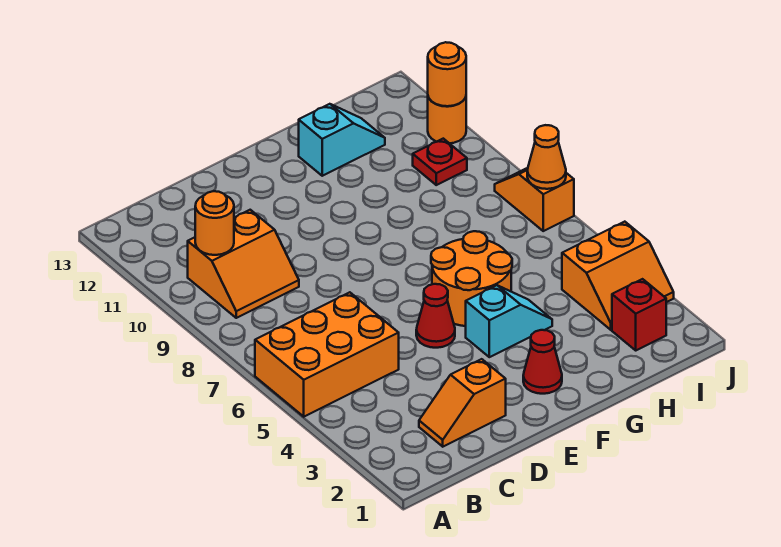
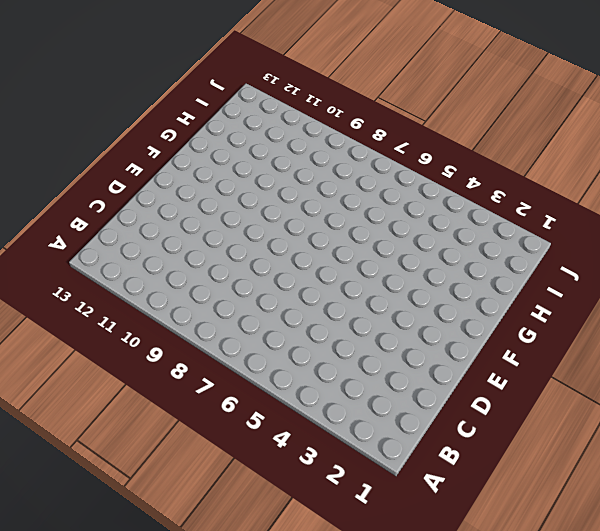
none -> orange brick A5:C6 level 1
none -> orange slope B9:C10 level 1 top 10
none -> orange slope C2:D2 level 1 top D

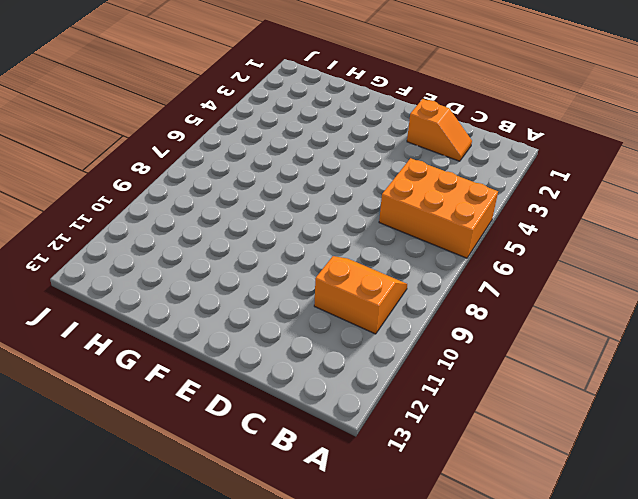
none -> red cone E5 level 1
none -> red cone F2 level 1
none -> cyan slope F4:G4 level 1 top F

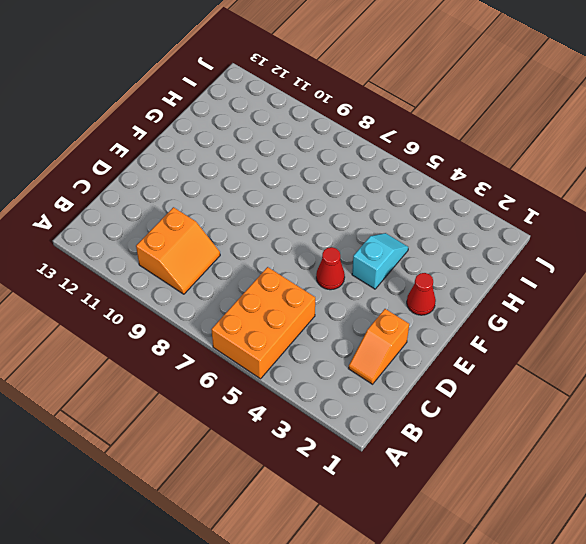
none -> orange round brick F5:G6 level 1
none -> cyan slope G12:H12 level 1 top G
none -> red brick I2 level 1

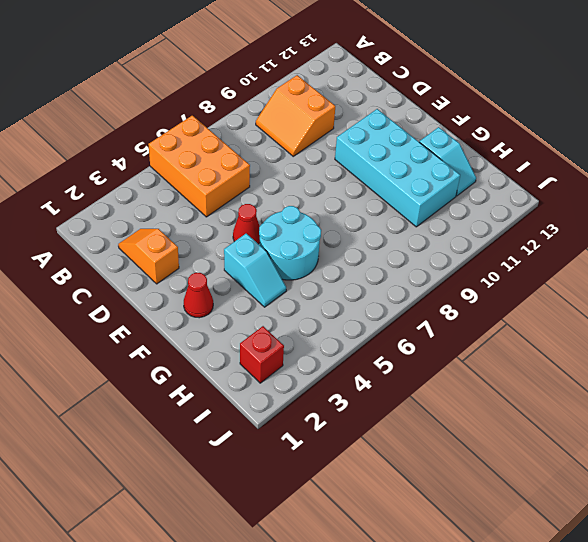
cyan brick E10:H11 level 1 -> none
cyan round brick F5:G6 level 1 -> orange round brick F5:G6 level 1
none -> orange slope I3:J4 level 1 top 4
none -> red plate I10 level 1
none -> orange slope J7:J8 level 1 top 7

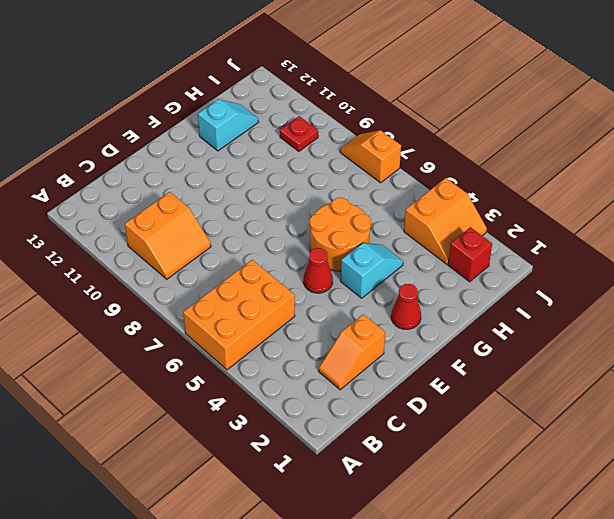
none -> orange round brick J11 level 1
none -> orange round brick B10 level 2
none -> orange cone J7 level 2

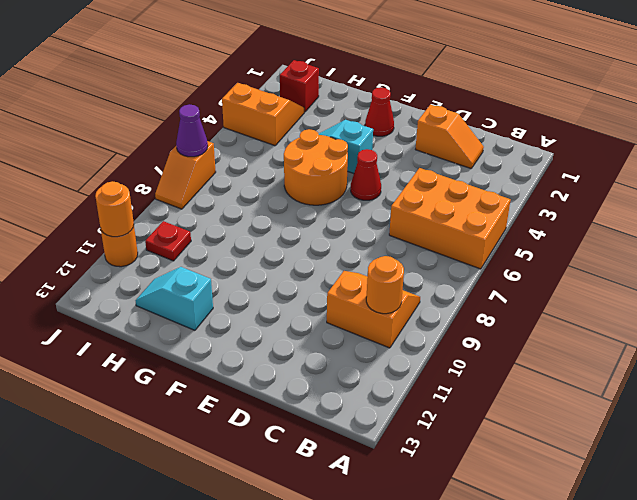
purple cone J7 level 2 -> orange cone J7 level 2

